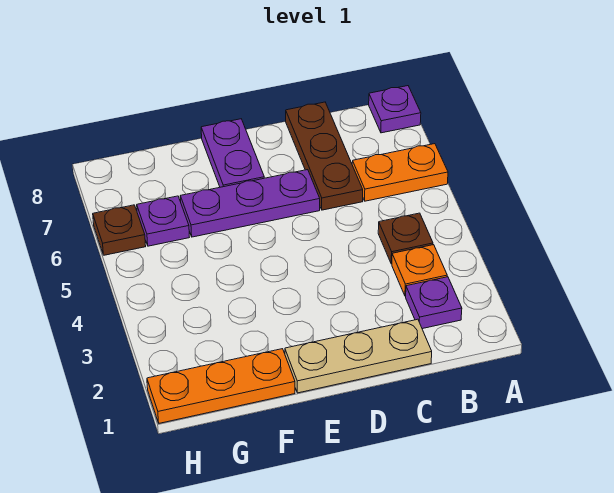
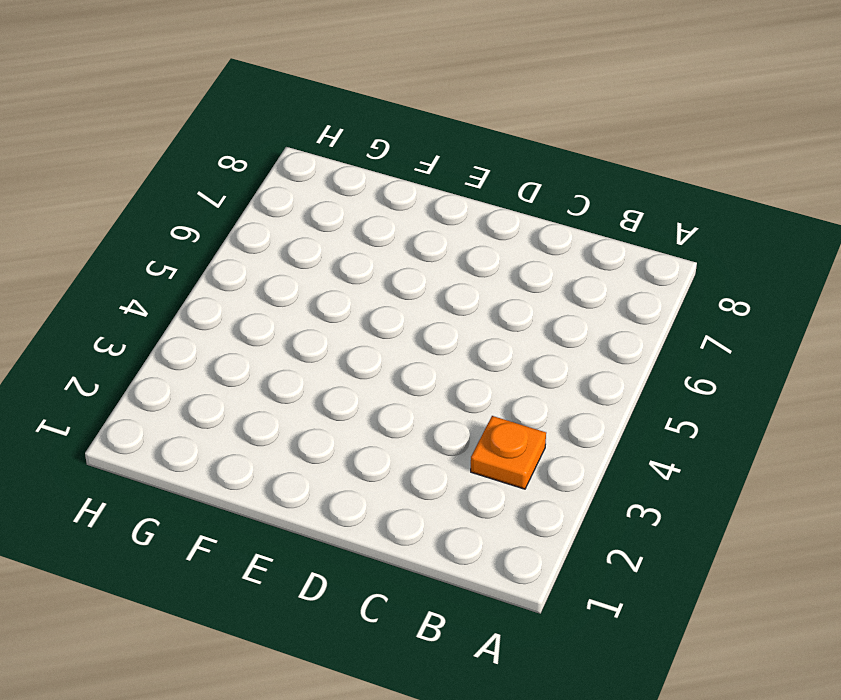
none -> orange plate A6:B6 level 1
none -> purple plate A8 level 1
none -> purple plate B2 level 1

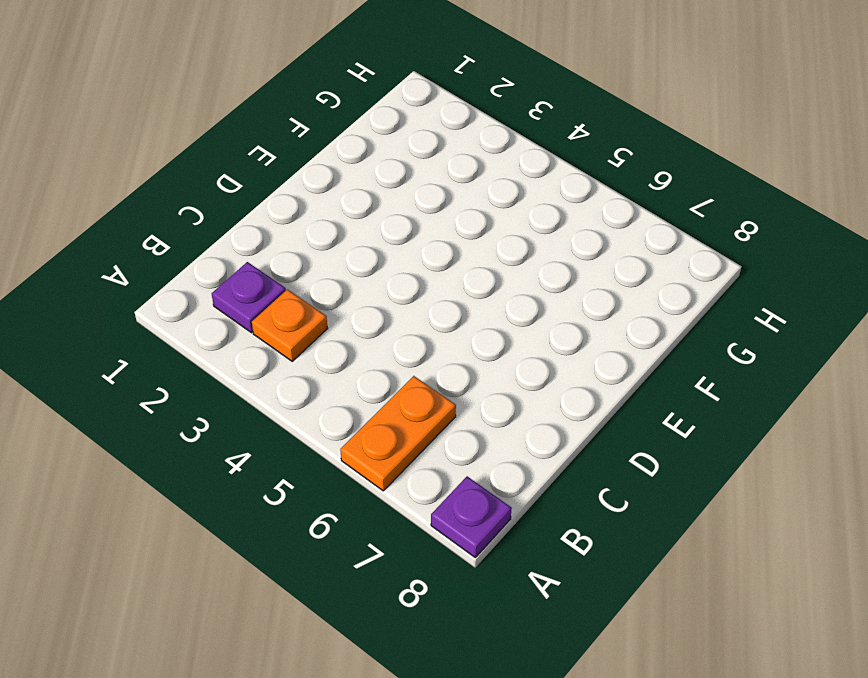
none -> brown plate B4 level 1
none -> tan plate C1:E1 level 1
none -> brown plate C6:C8 level 1

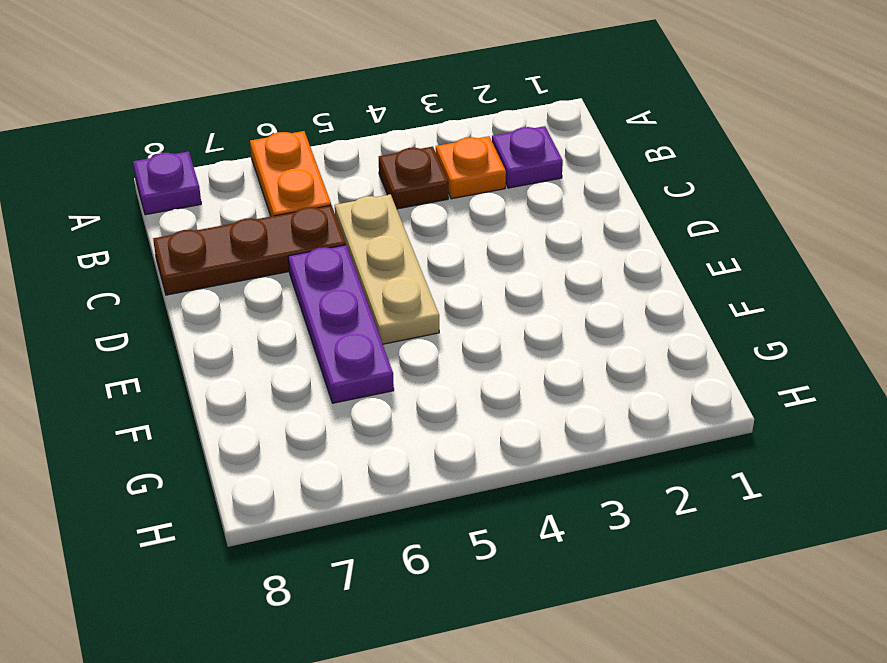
tan plate C5:E5 level 1 -> tan plate C1:E1 level 1
none -> purple plate E7:E8 level 1
none -> orange plate F1:H1 level 1
none -> purple plate G6 level 1

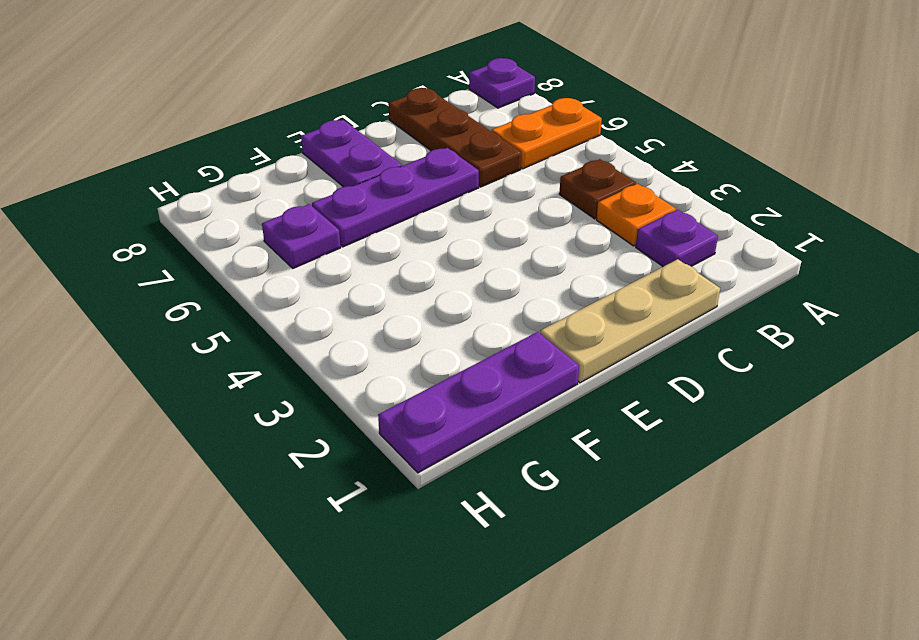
purple plate F1:H1 level 1 -> orange plate F1:H1 level 1
none -> brown plate H6 level 1

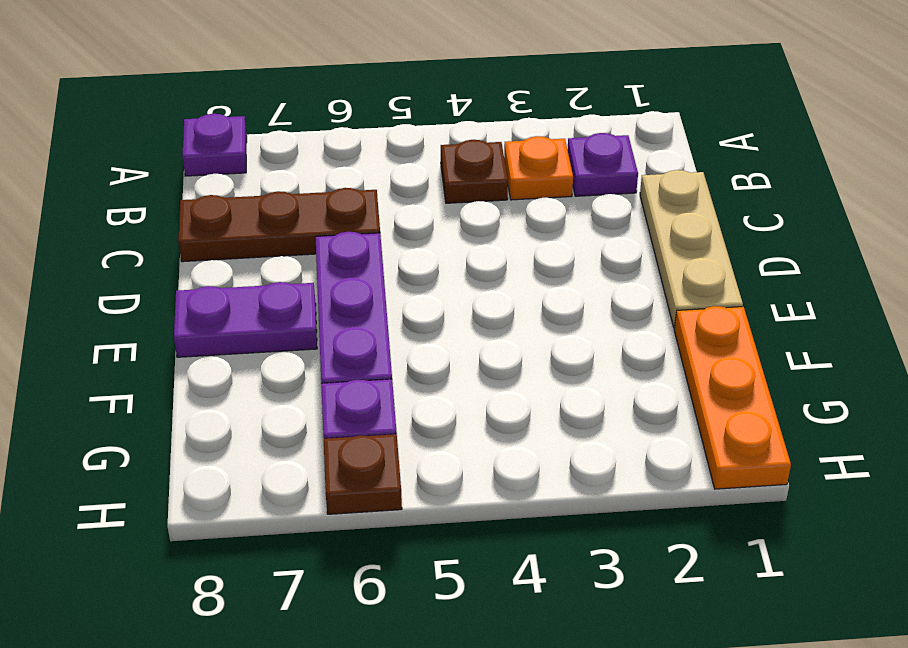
none -> orange plate A6:B6 level 1

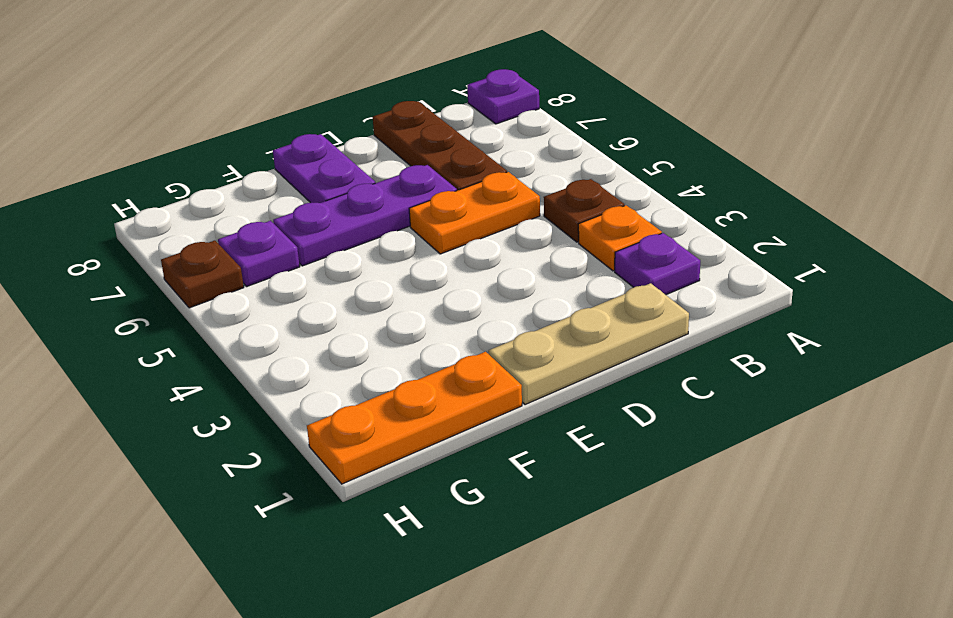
orange plate C5:D5 level 1 -> orange plate A6:B6 level 1

